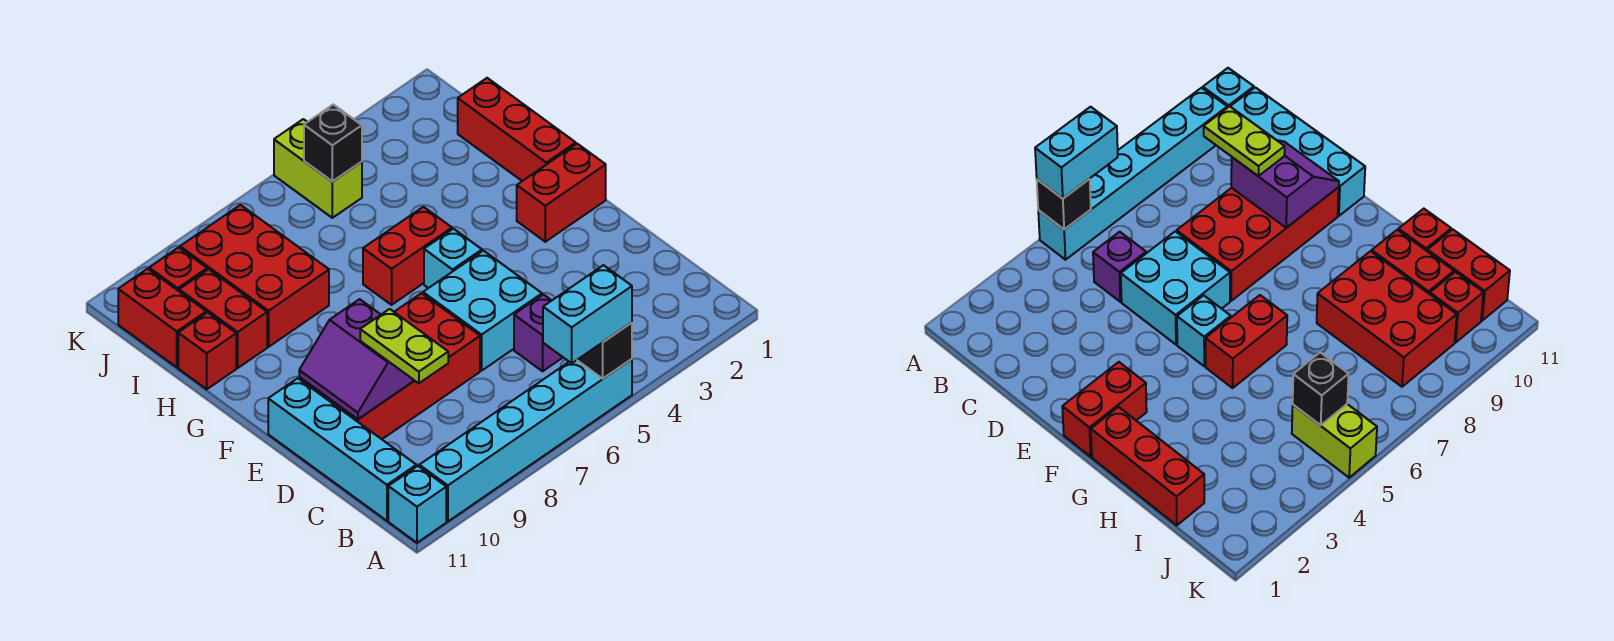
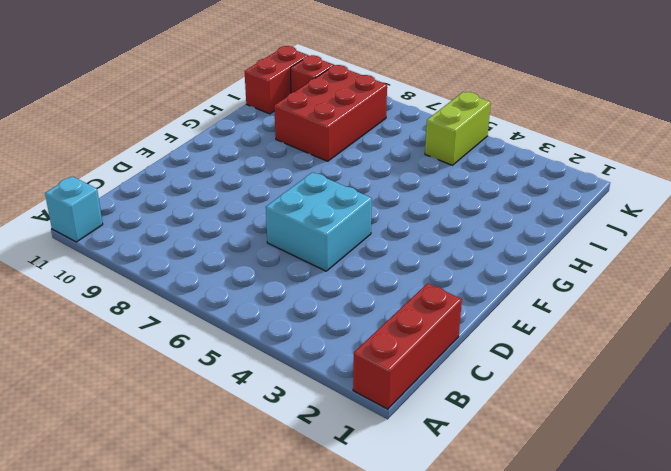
red brick A1:C1 level 1 -> red brick G1:I1 level 1
none -> cyan brick A5:A10 level 1
none -> cyan brick B11:E11 level 1
none -> purple brick C5 level 1

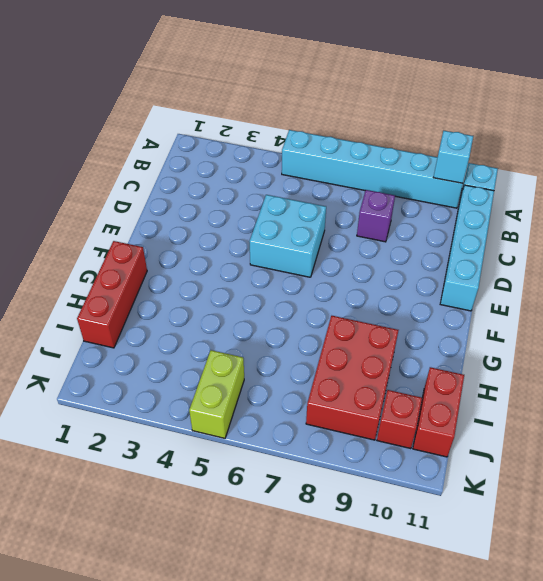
cyan brick A10 level 2 -> cyan brick F5 level 1
purple brick C8 level 1 -> purple brick C5 level 1
none -> red brick D7:E10 level 1
none -> red brick F1:F2 level 1
none -> red brick G5:G6 level 1

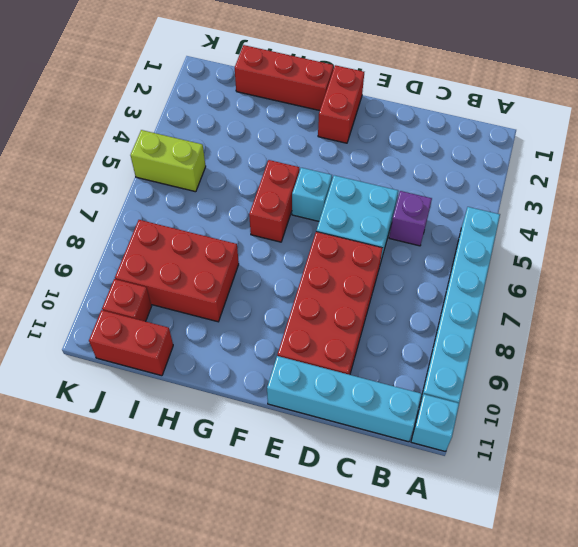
none -> red brick H10:I10 level 1
none -> red brick H11 level 1
none -> black brick A5 level 2

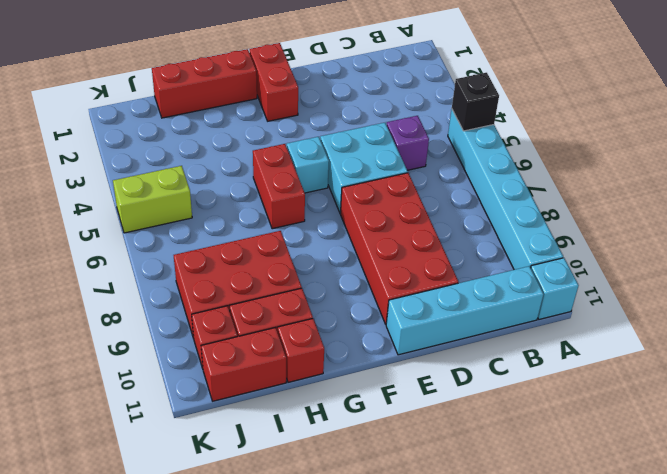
none -> purple slope D9:E10 level 2 top 9
none -> black brick J5 level 2
none -> cyan brick A5:A6 level 3

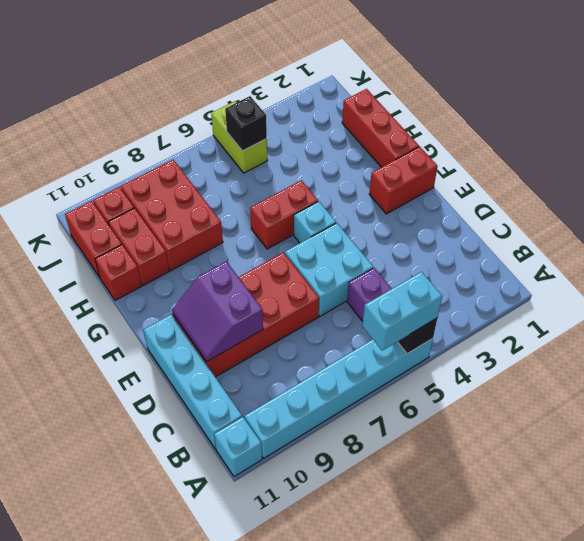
none -> lime plate C9:D9 level 3

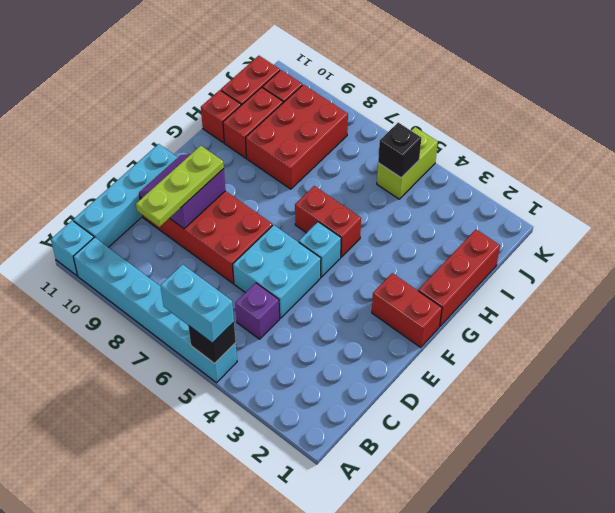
lime plate C9:E9 level 3 -> lime plate C9:D9 level 3

